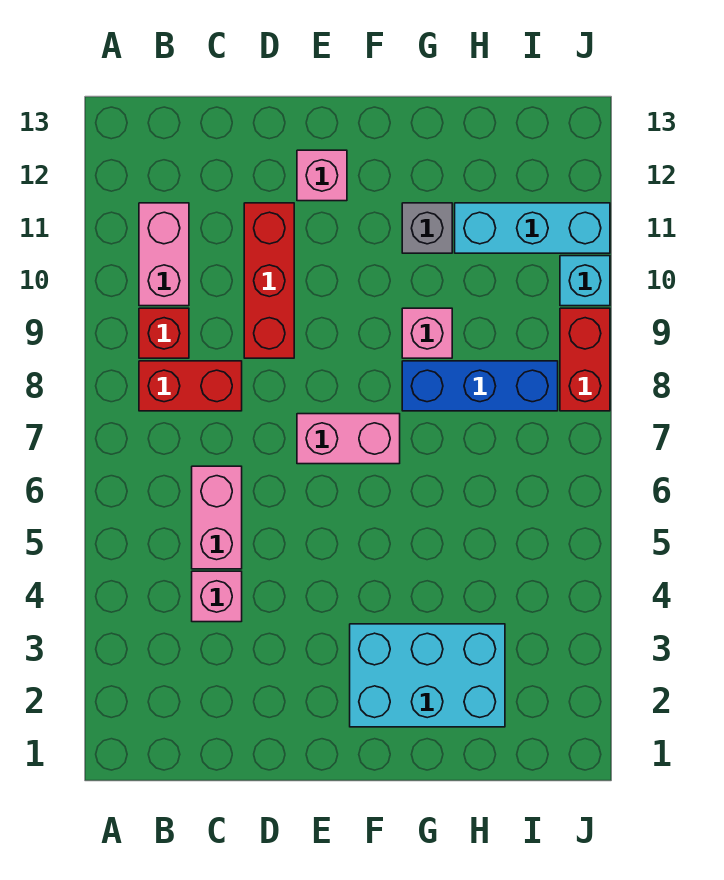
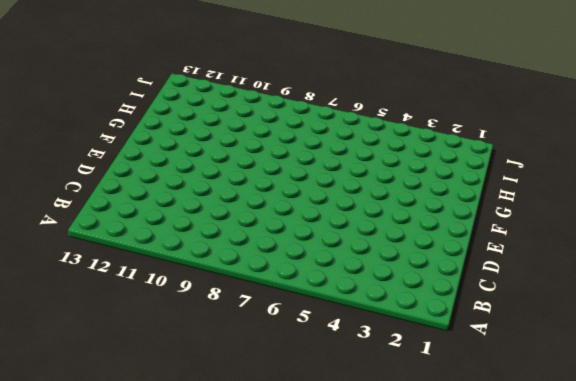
none -> red brick B8:C8 level 1
none -> red brick B9 level 1
none -> pink brick B10:B11 level 1

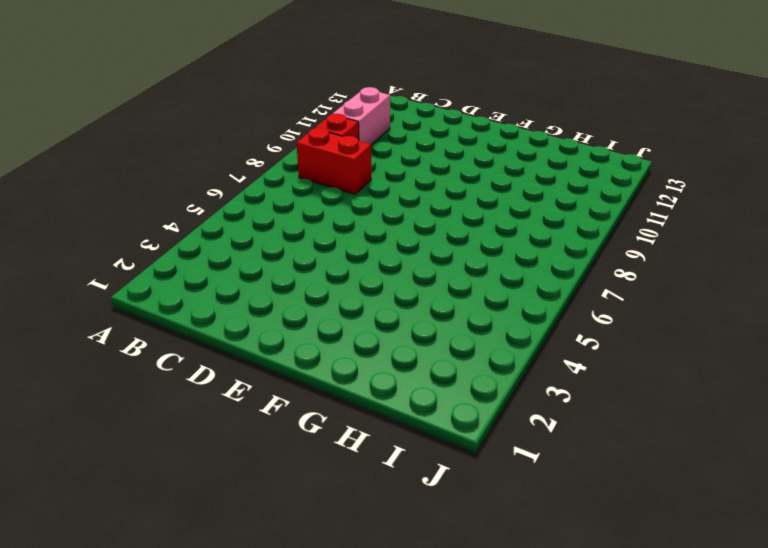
none -> pink brick C4 level 1
none -> pink brick C5:C6 level 1
none -> red brick D9:D11 level 1

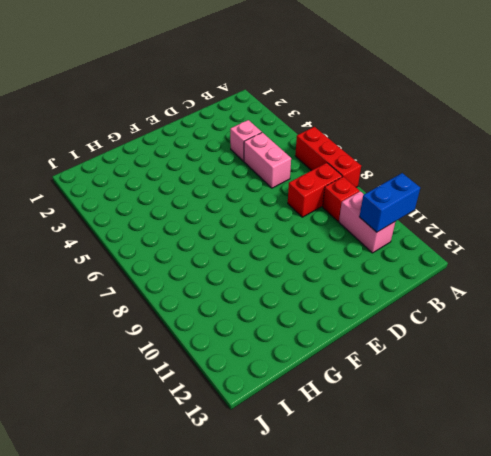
red brick A6:A8 level 1 -> red brick D9:D11 level 1
blue brick A11:B11 level 2 -> none
none -> pink brick E7:F7 level 1
none -> pink brick E12 level 1
none -> cyan brick F2:H3 level 1

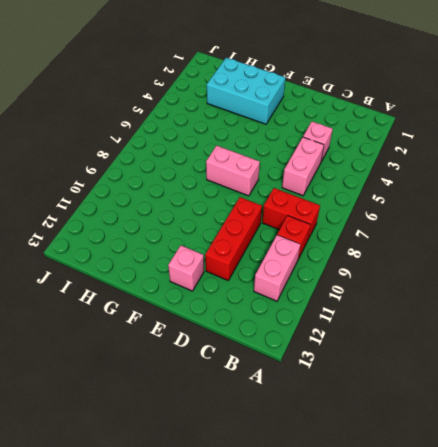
none -> blue brick G8:I8 level 1
none -> pink brick G9 level 1
none -> grey brick G11 level 1

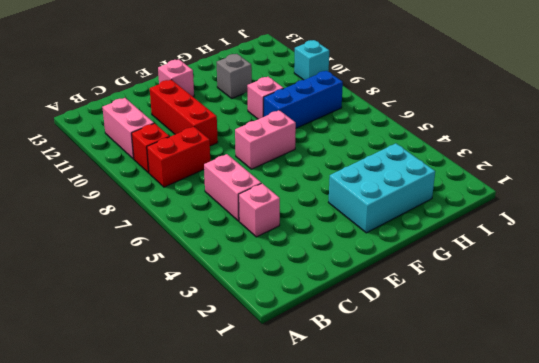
none -> cyan brick H11:J11 level 1
none -> red brick J8:J9 level 1

